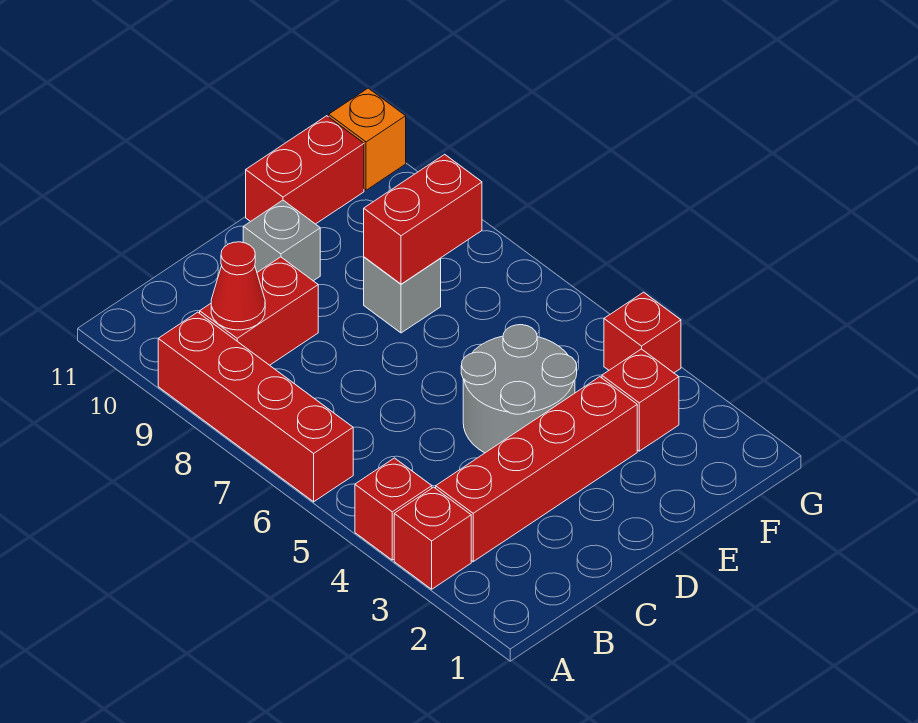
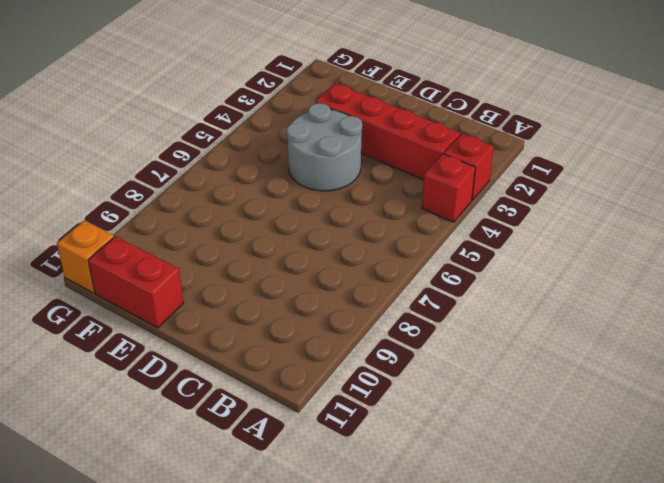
none -> red brick A6:A9 level 1
none -> red brick B9:C9 level 1
none -> grey brick D10 level 1

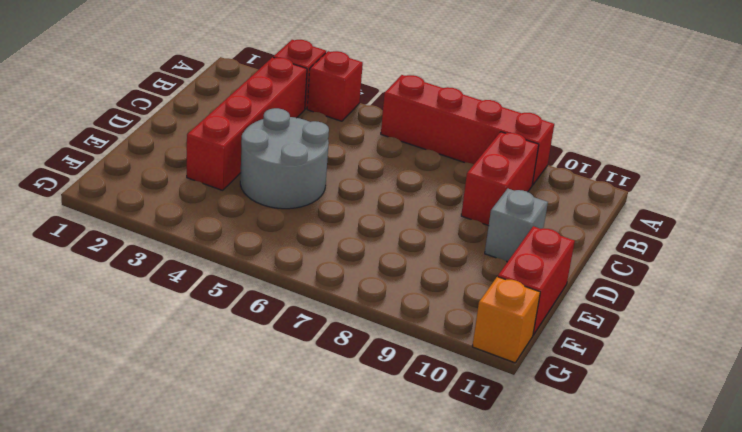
none -> grey brick E8 level 1
none -> red brick F3 level 1
none -> red brick G4 level 1

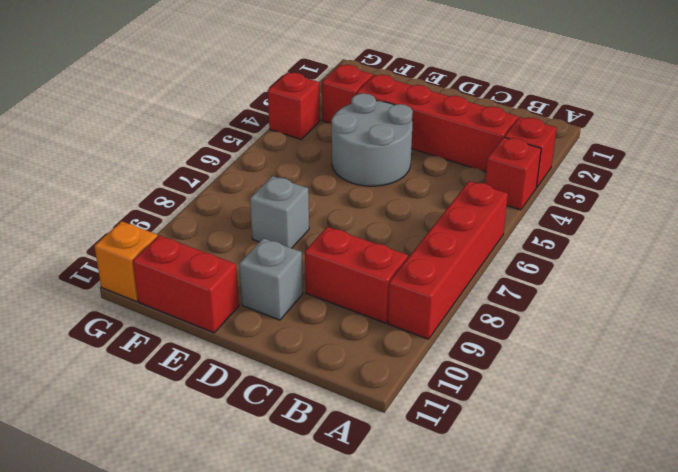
none -> red cone B9 level 2
none -> red brick E8:F8 level 2

